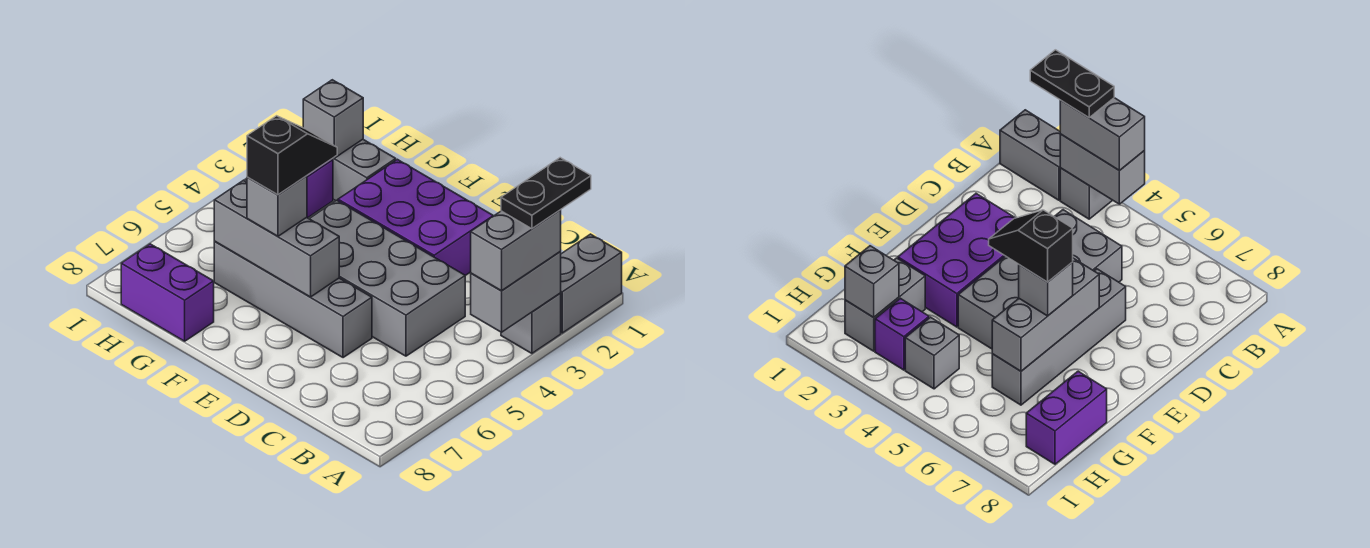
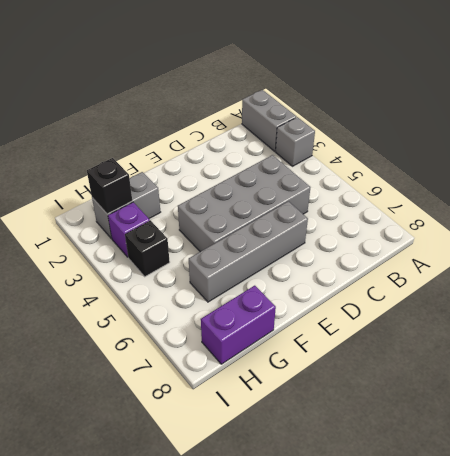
black brick H2 level 2 -> grey brick H2 level 2
black brick H4 level 1 -> grey brick H4 level 1
none -> purple brick D2:F3 level 1
none -> grey brick A3:A4 level 2
none -> grey brick E6:G6 level 2

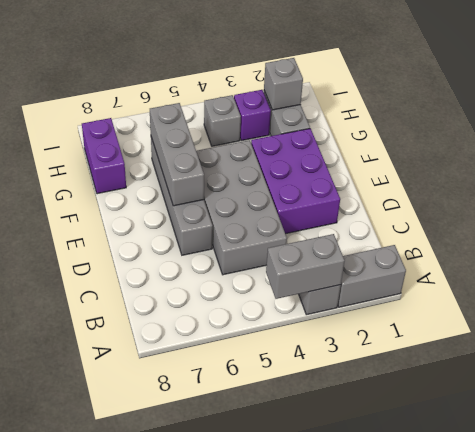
none -> grey brick A3:A4 level 3
none -> grey brick F6 level 3
none -> black plate A2:A3 level 4

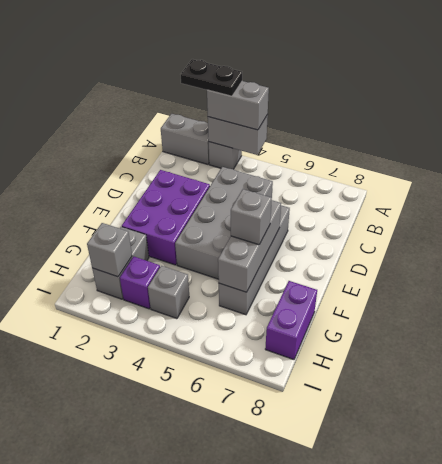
none -> black slope F5:F6 level 4 top 6

